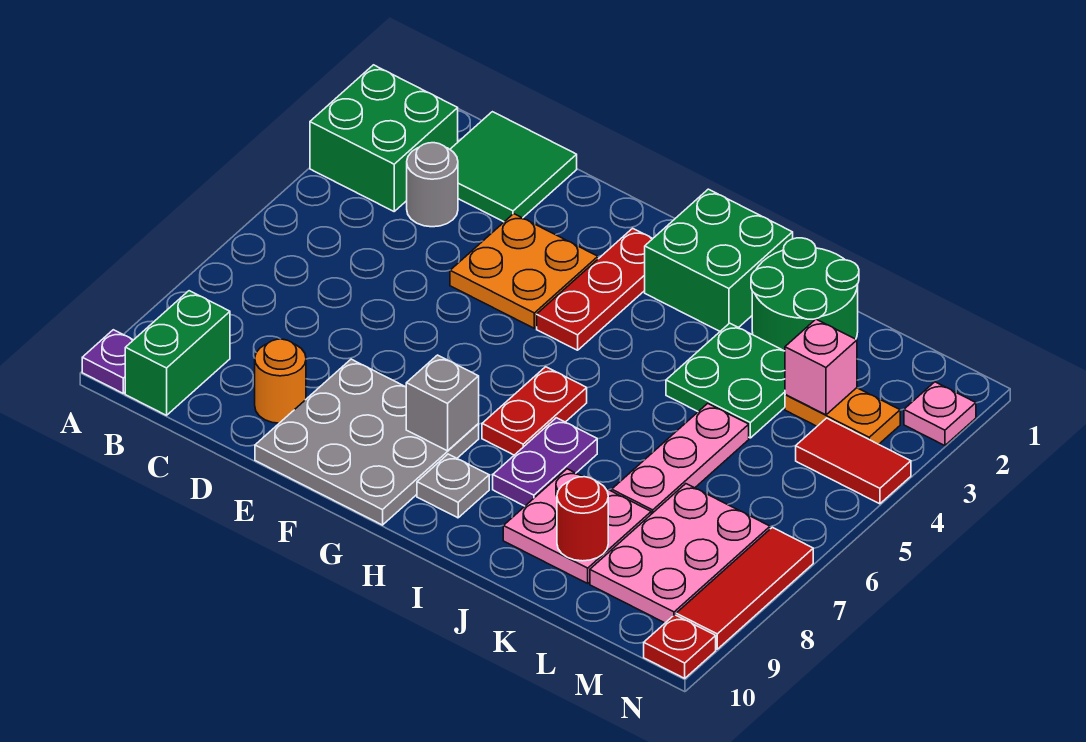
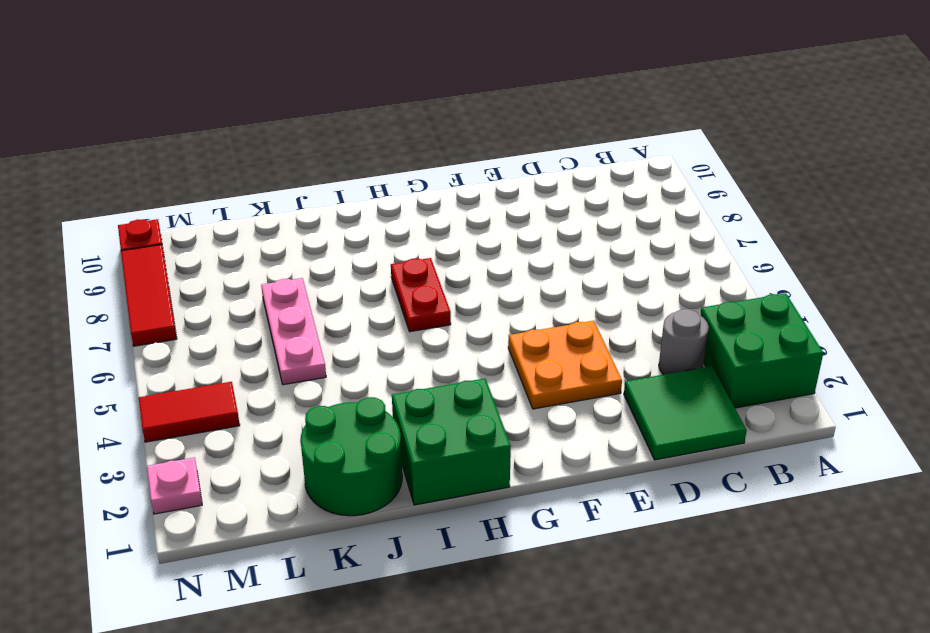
none -> purple plate A10 level 1
none -> green brick B9:B10 level 1
none -> orange round brick D9 level 1

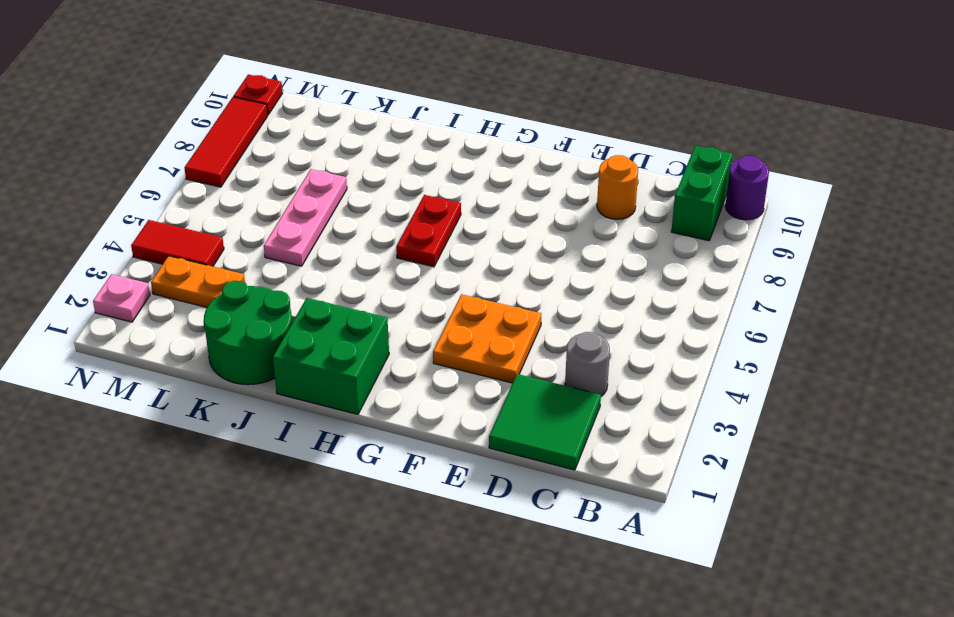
purple round brick A10 level 1 -> purple plate A10 level 1
none -> green brick A2:B3 level 1
none -> grey plate E8:G10 level 1
none -> red plate G2:G4 level 1

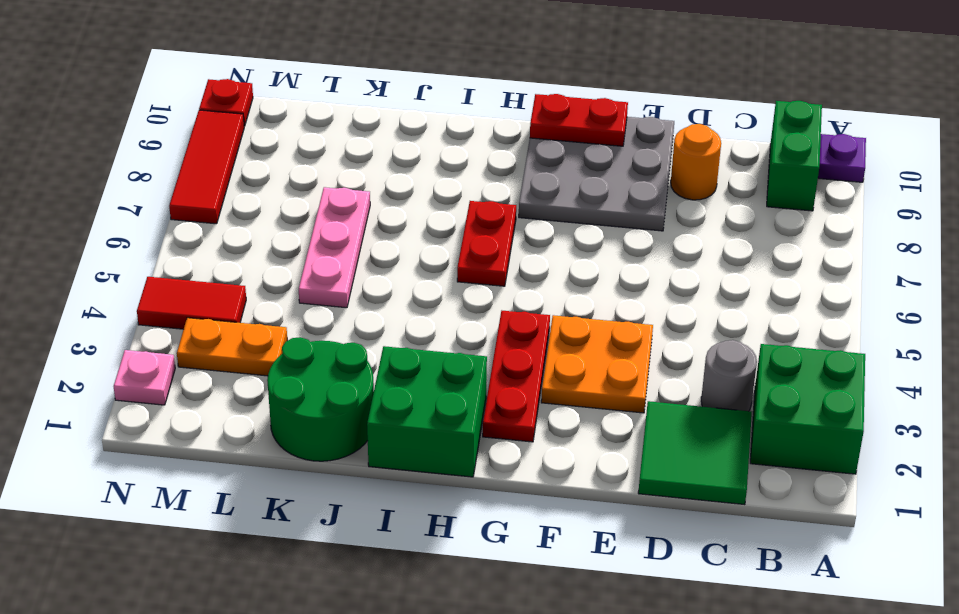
red plate F10:G10 level 2 -> none
none -> grey plate H9 level 1
none -> purple plate I7:I8 level 1
none -> green plate J3:K4 level 1

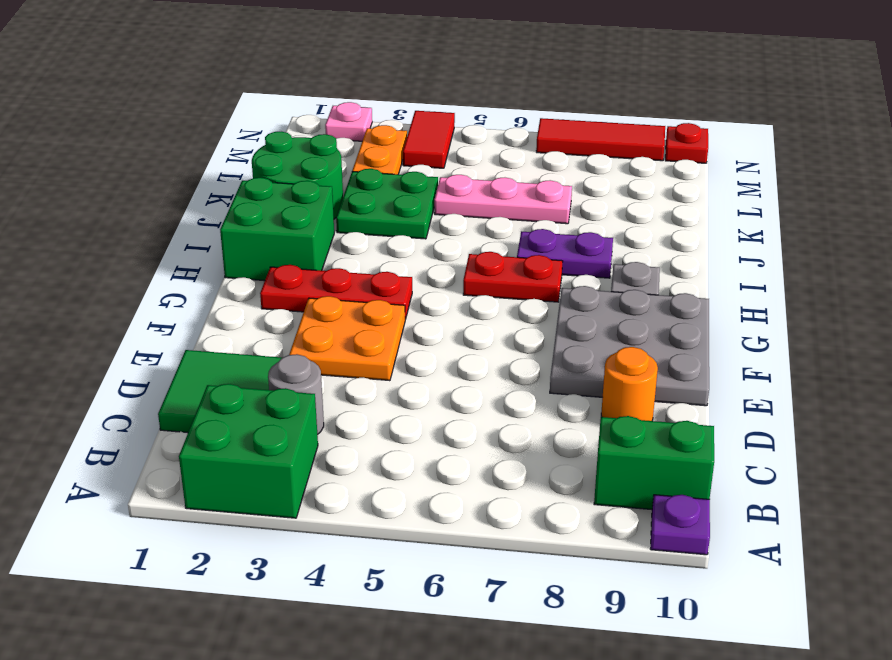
none -> pink plate J8:K9 level 1
none -> pink plate L7:M9 level 1
none -> grey brick G8 level 2

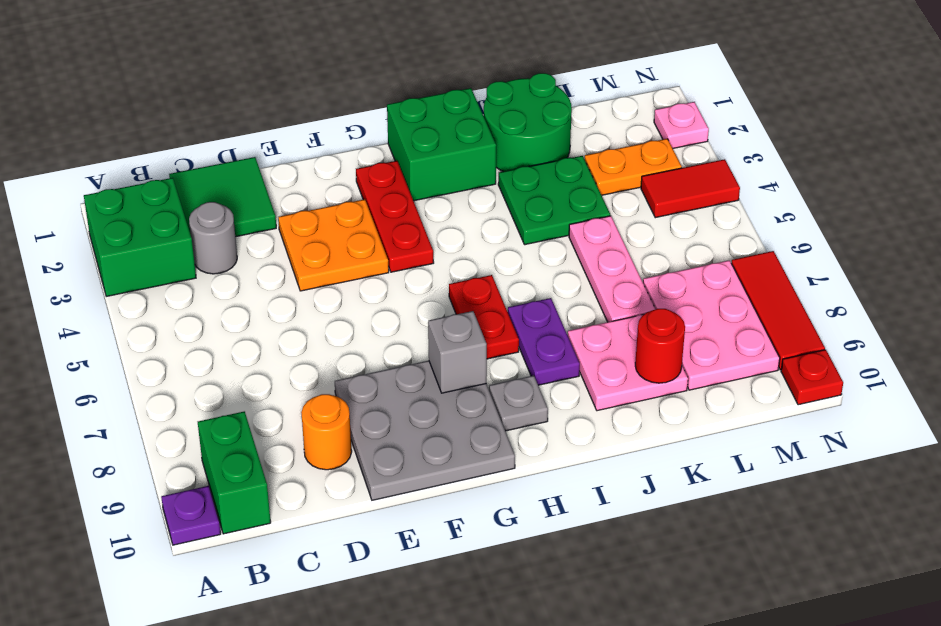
none -> pink brick L3 level 2

